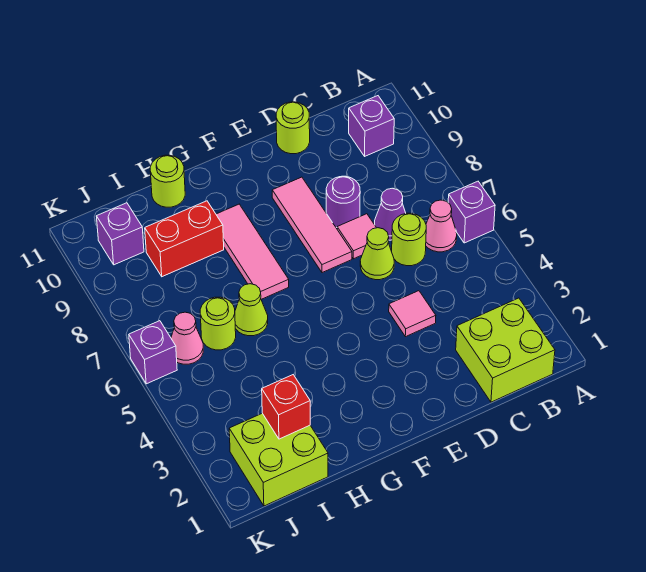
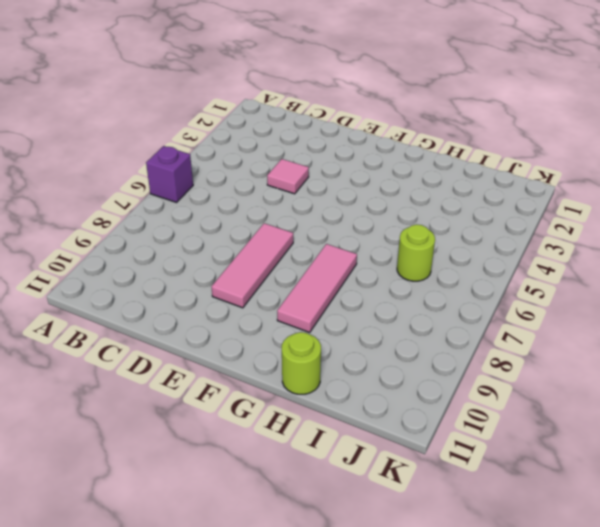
none -> lime brick B1:C2 level 1
none -> pink cone B6 level 1
none -> purple brick B10 level 1

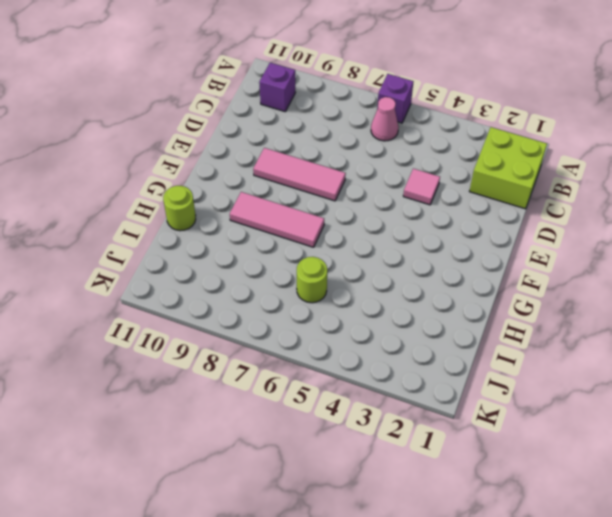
none -> lime round brick C6 level 1
none -> purple cone C7 level 1
none -> lime cone D6 level 1

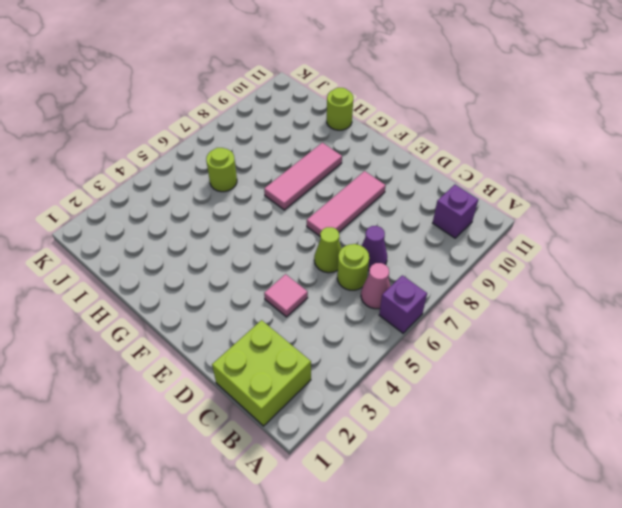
none -> pink tile D7 level 1
none -> purple round brick D8 level 1
none -> lime round brick D11 level 1

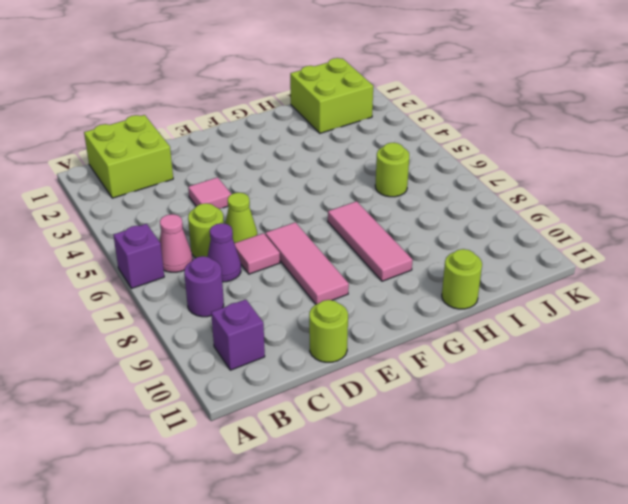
purple round brick B8 level 1 -> purple round brick D8 level 1
none -> lime cone H6 level 1
none -> red brick H9:I9 level 1
none -> pink cone J6 level 1

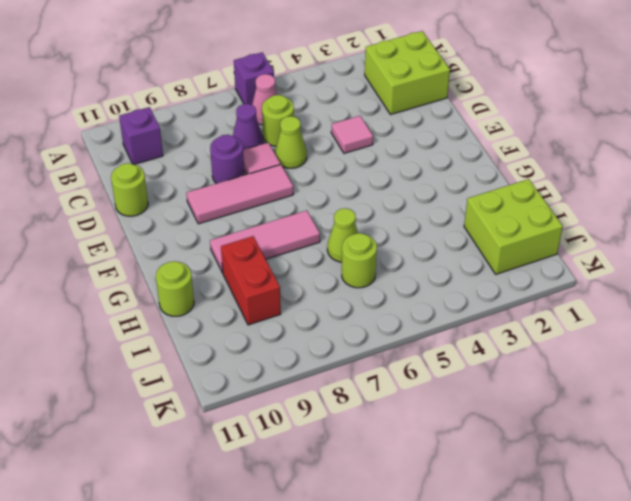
none -> pink cone J6 level 1
none -> purple brick J10 level 1
none -> purple brick K6 level 1

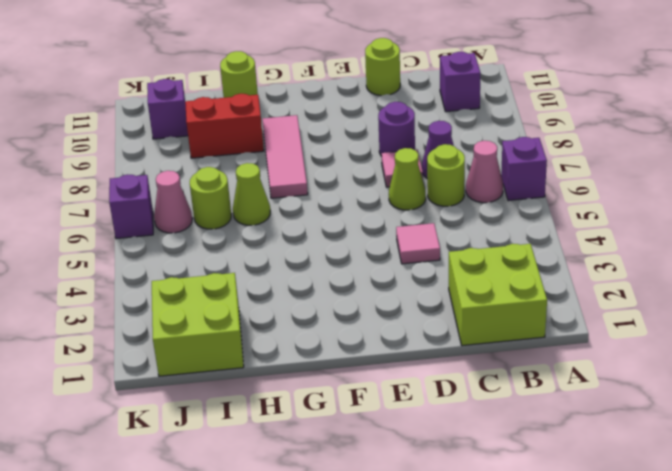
none -> pink tile E7:E9 level 1
none -> red brick I2 level 2

